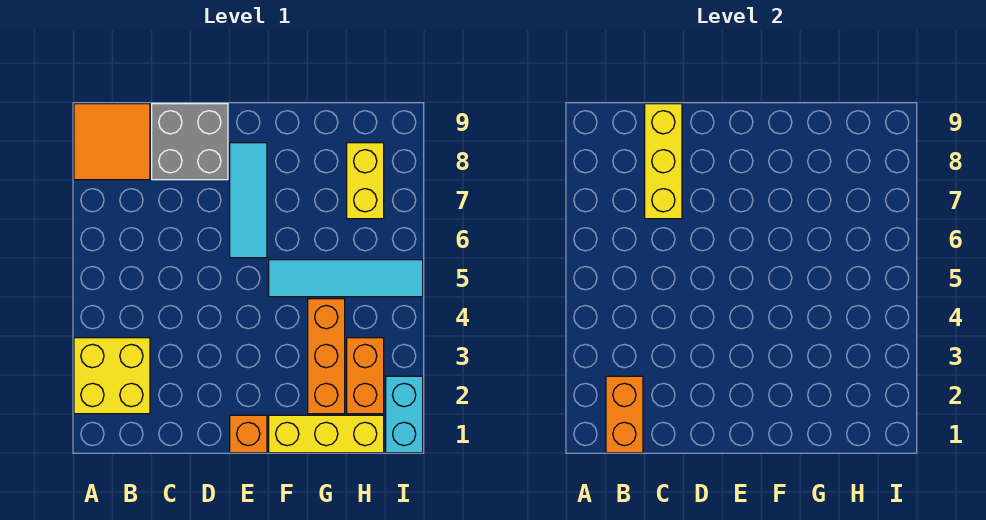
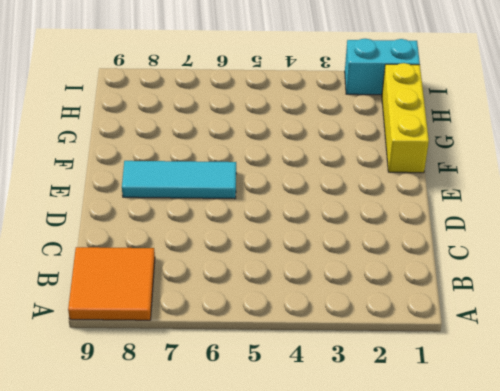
none -> yellow brick A2:B3 level 1
none -> grey brick C8:D9 level 1
none -> orange brick E1 level 1

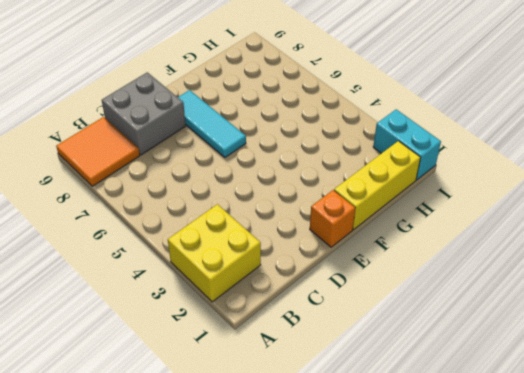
none -> cyan tile F5:I5 level 1
none -> orange brick G2:G4 level 1
none -> orange brick H2:H3 level 1

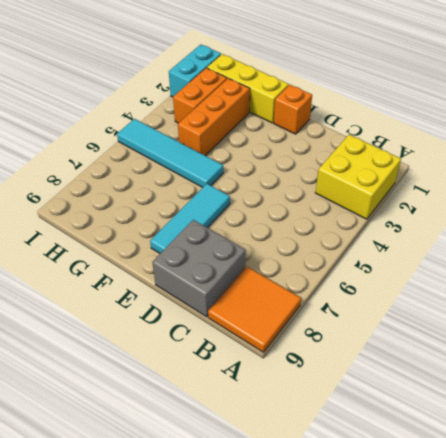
none -> yellow brick H7:H8 level 1
none -> orange brick B1:B2 level 2
none -> yellow brick C7:C9 level 2

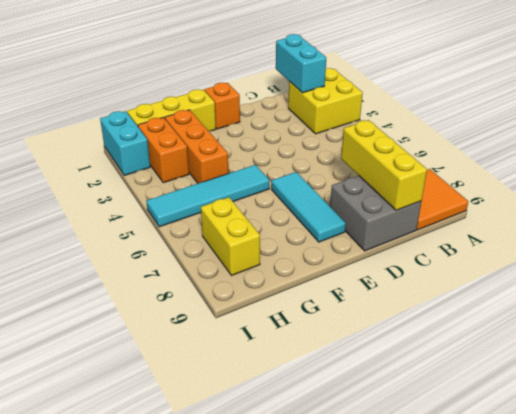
cyan brick B1:B2 level 2 -> orange brick B1:B2 level 2

